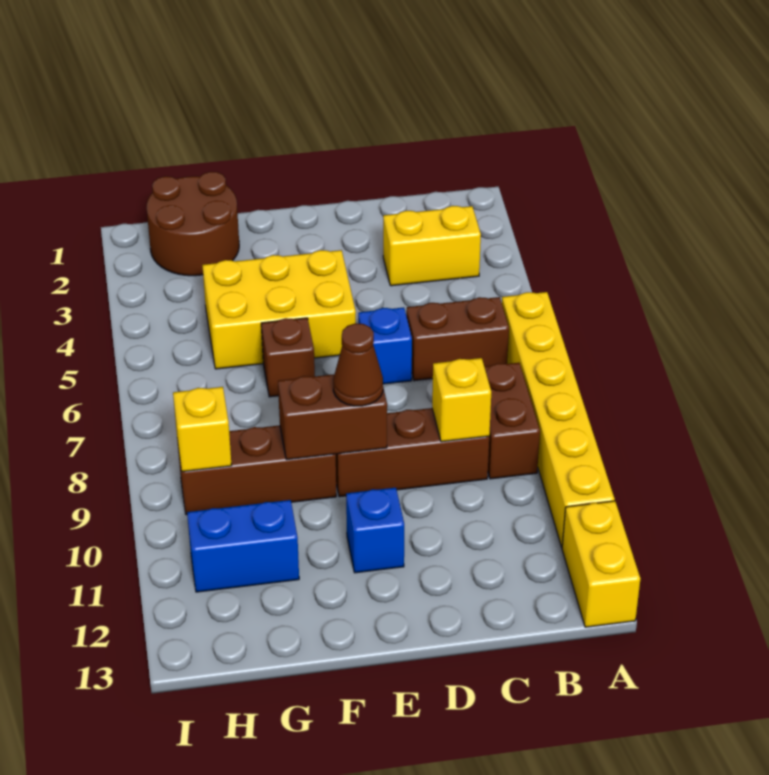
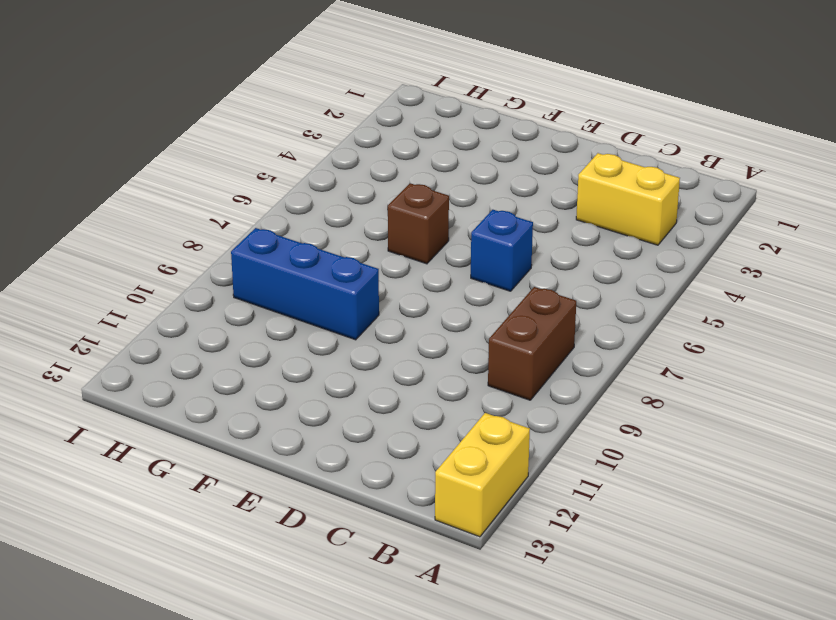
blue brick F9:H9 level 1 -> brown brick F9:H9 level 1
none -> yellow brick A6:A11 level 1
none -> brown brick B6:C6 level 1
none -> brown brick C9:E9 level 1

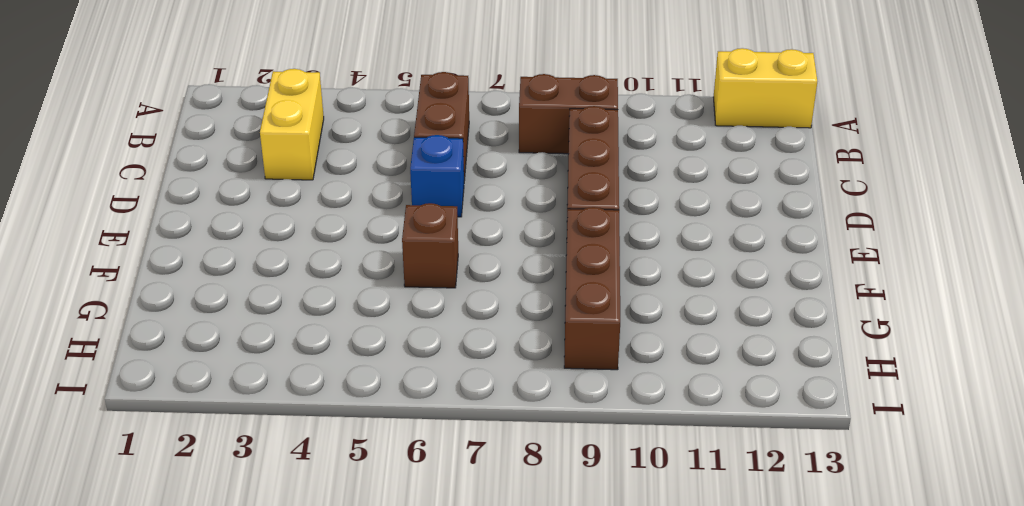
none -> yellow brick A6:A11 level 1
none -> yellow brick E4:G5 level 1
none -> blue brick E11 level 1

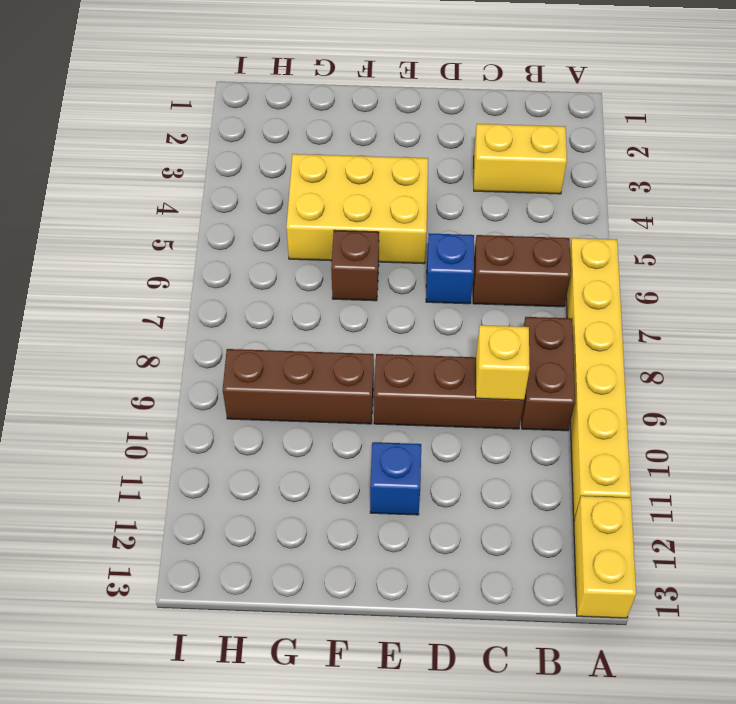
none -> brown round brick G1:H2 level 1
none -> blue brick G11:H11 level 1
none -> brown brick E9:F9 level 2

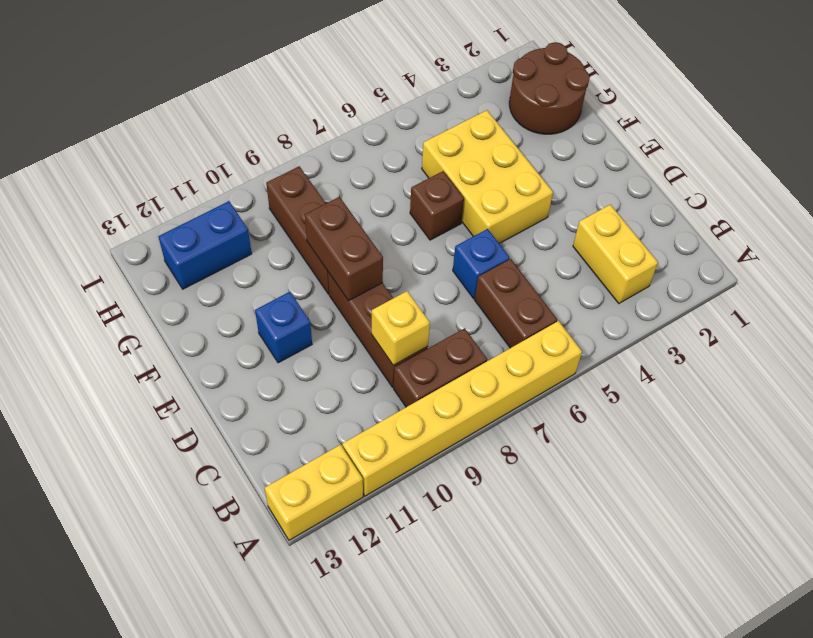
blue brick H11:H12 level 1 -> blue brick G11:H11 level 1
none -> yellow brick H9 level 2
none -> brown cone E9 level 3

